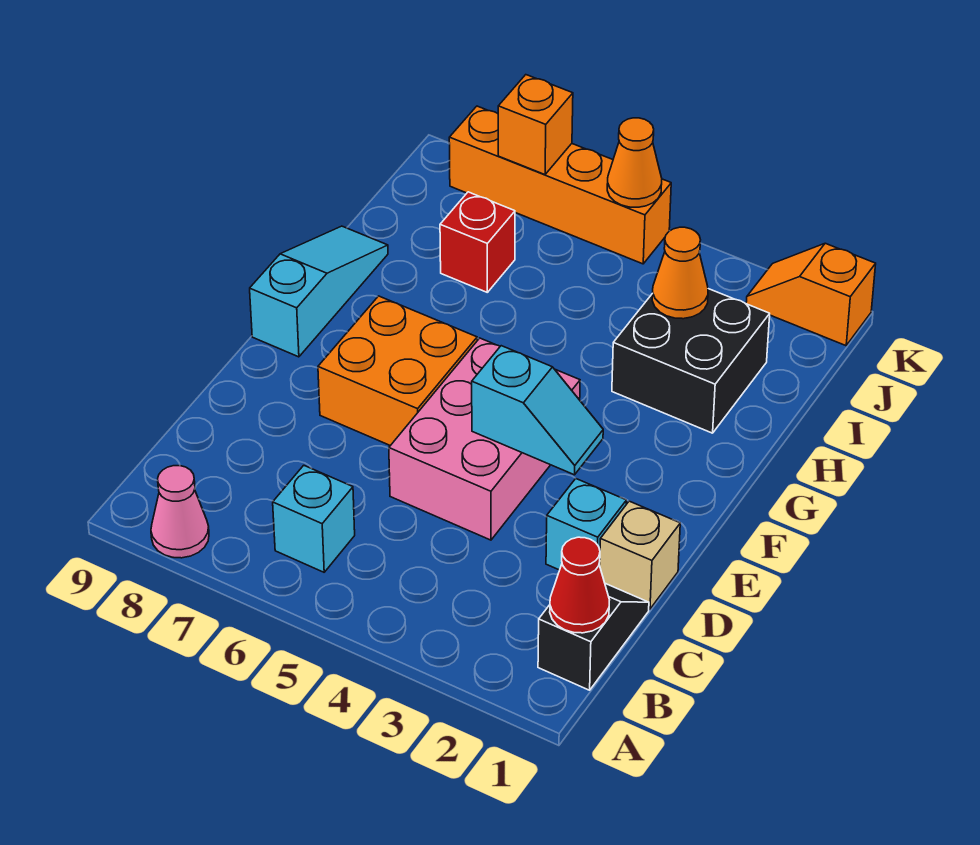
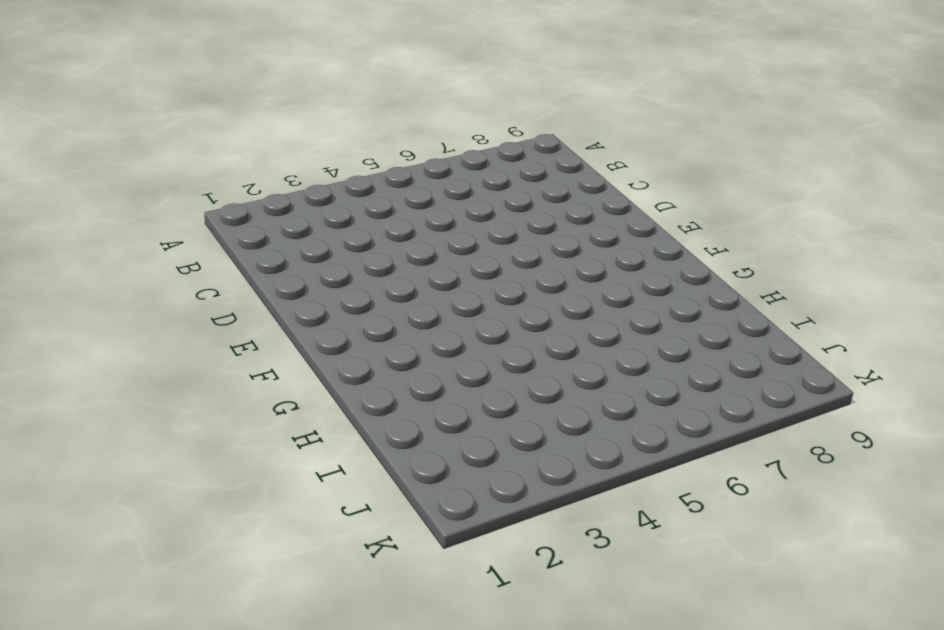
none -> pink cone A8 level 1
none -> black slope B1:C1 level 1 top B
none -> cyan brick B6 level 1

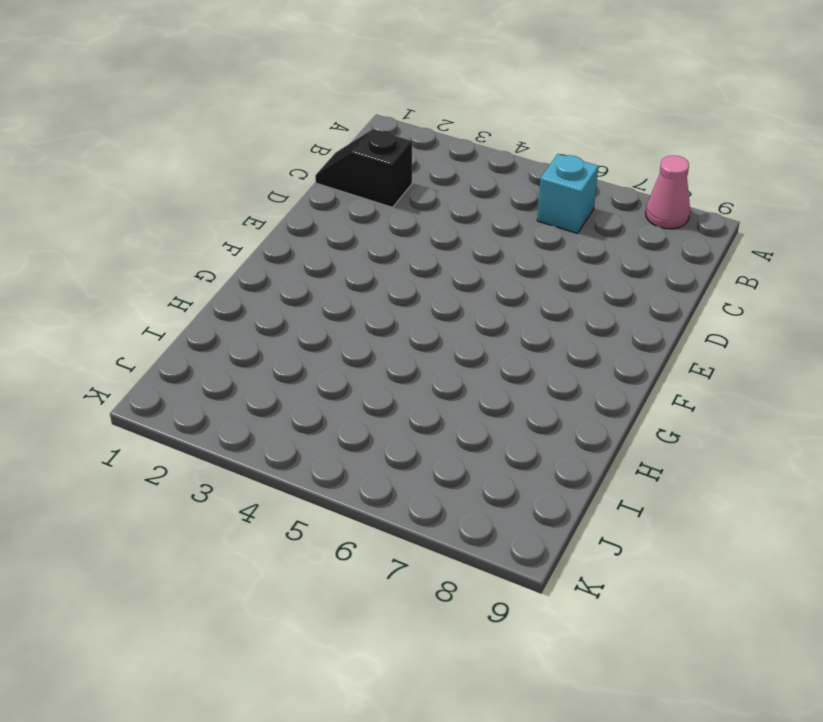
black slope C1:C2 level 1 top 2 -> black slope B1:C1 level 1 top B
none -> tan brick D1 level 1
none -> cyan brick D2 level 1
none -> pink brick D4:F5 level 1

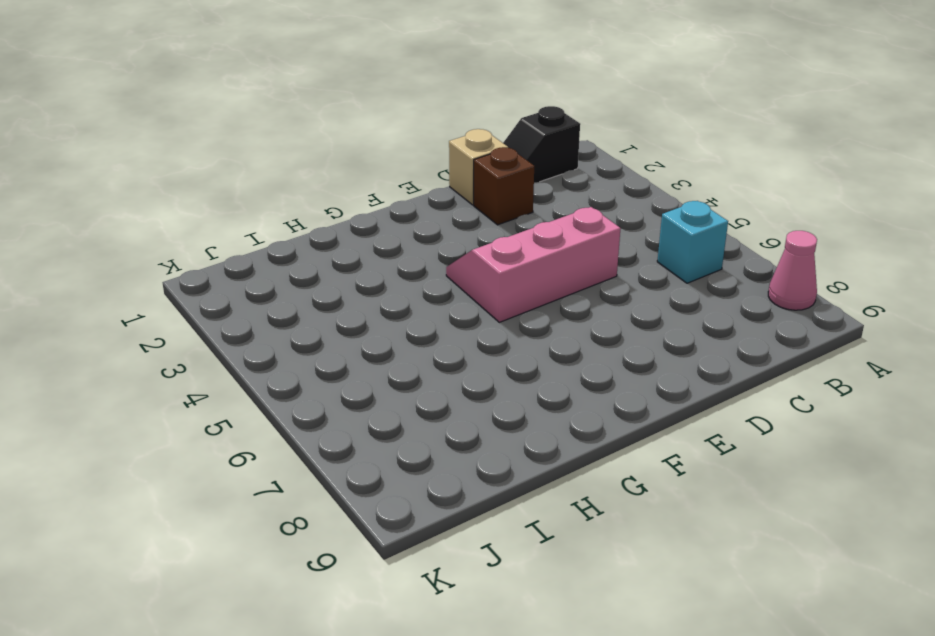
brown brick D2 level 1 -> cyan brick D2 level 1
pink slope D4:F5 level 1 top 5 -> pink brick D4:F5 level 1
none -> orange brick E6:F7 level 1
none -> cyan slope F9:H9 level 1 top F
none -> black brick H2:I3 level 1

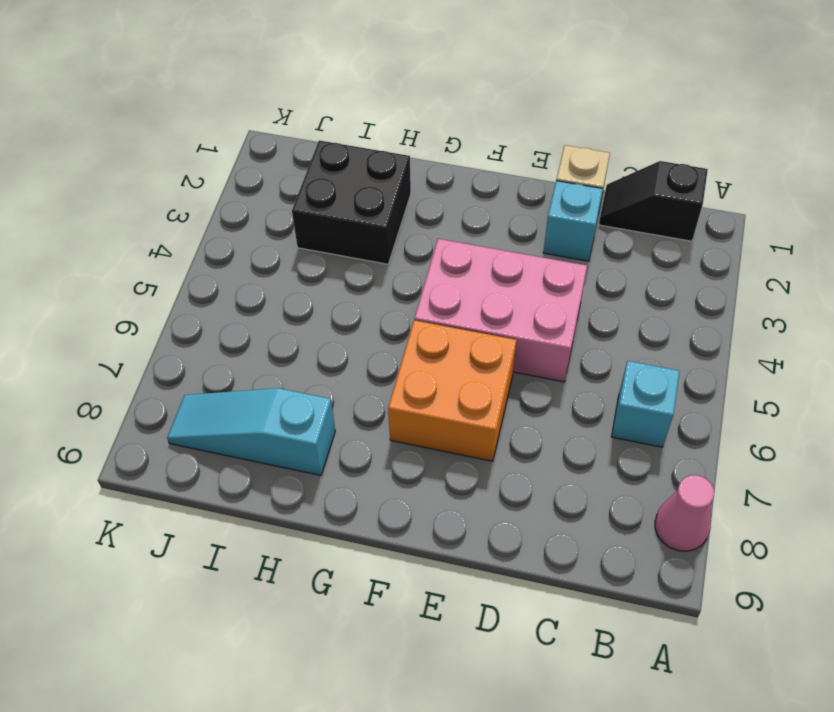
cyan slope H8:J8 level 1 top H -> cyan slope F9:H9 level 1 top F
none -> red brick I7 level 1
none -> orange slope K1:K2 level 1 top 1
none -> orange brick K5:K8 level 1

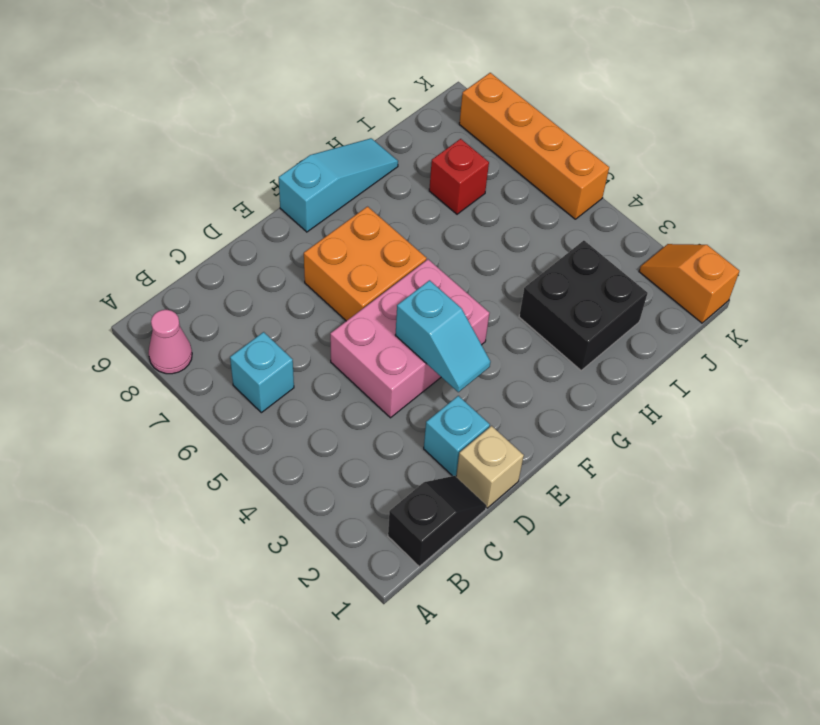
none -> red cone B1 level 2
none -> orange cone I3 level 2
none -> orange cone K5 level 2

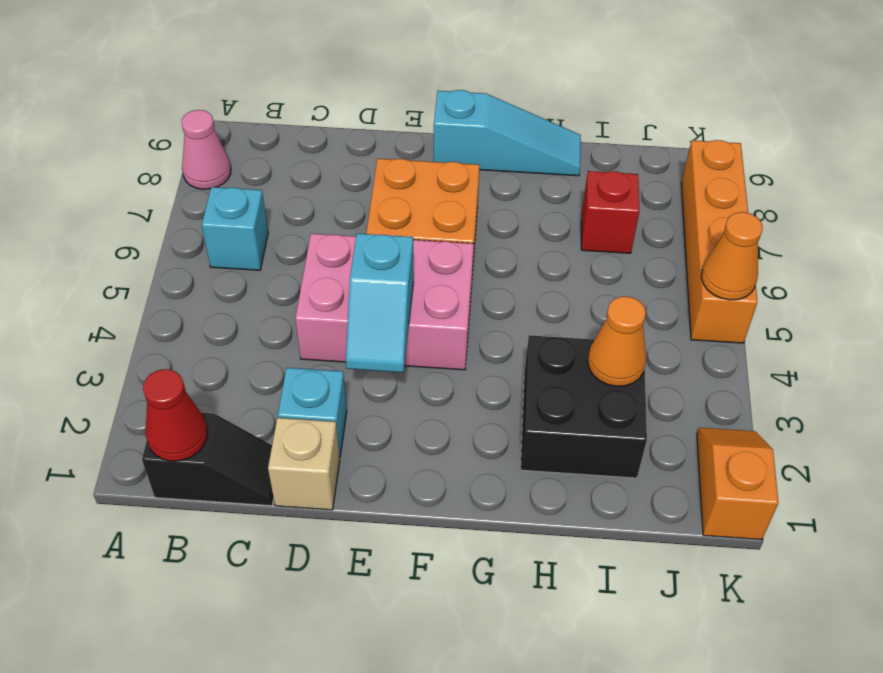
none -> orange brick K7 level 2

